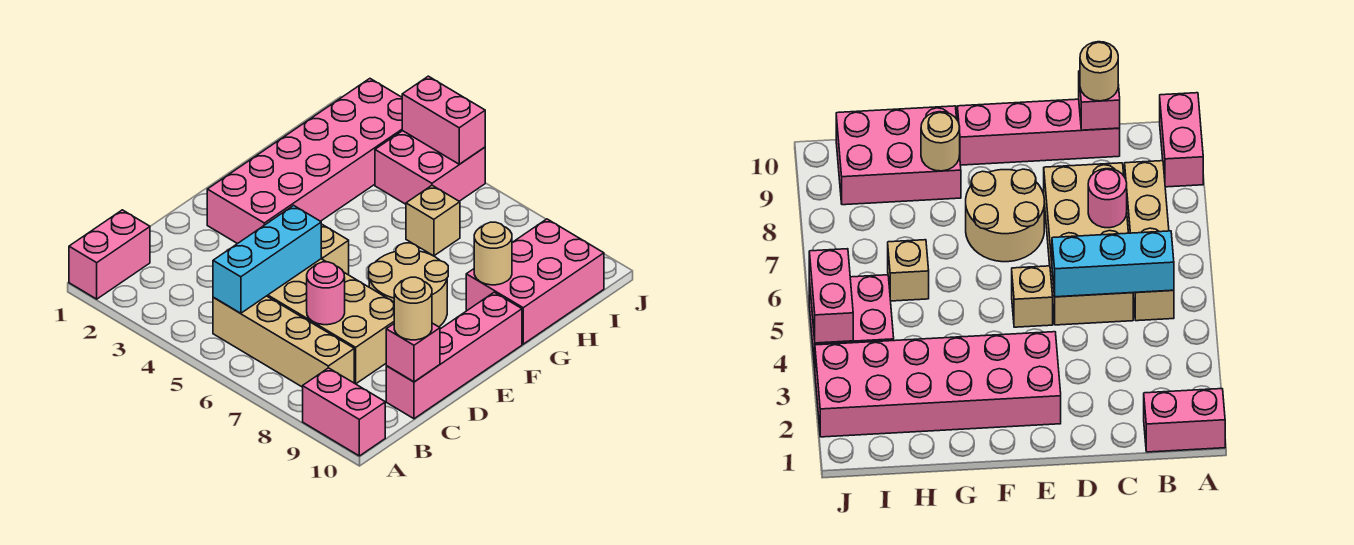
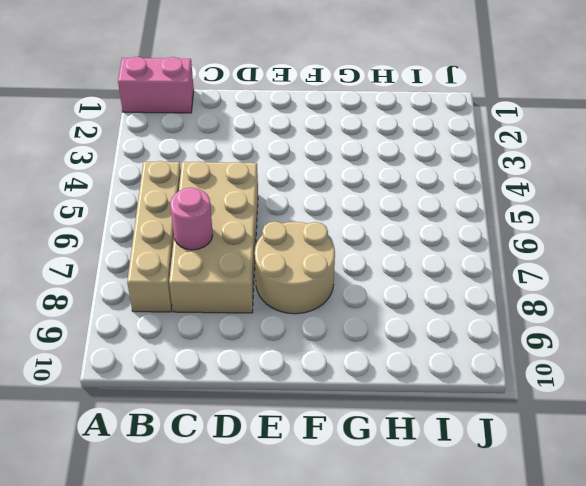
none -> pink brick A9:A10 level 1
none -> pink brick C10:F10 level 1
none -> pink brick E2:J3 level 1

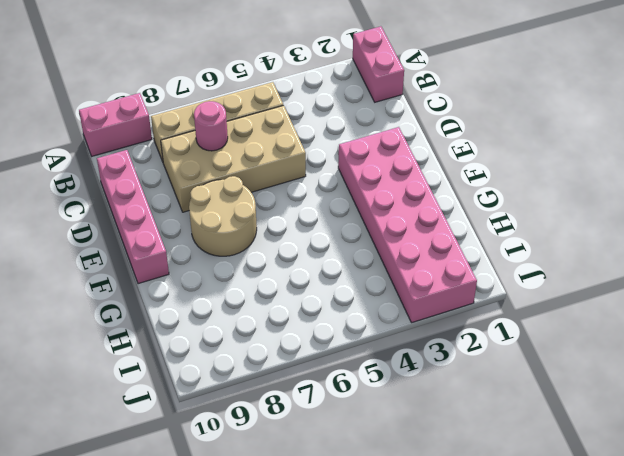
none -> tan brick E5 level 1
none -> pink brick G9:I10 level 1
none -> tan brick H6 level 1

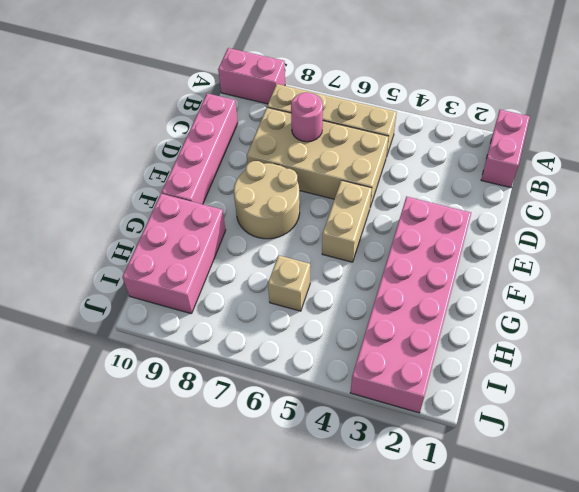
tan brick E5:F5 level 1 -> tan brick E5 level 1
none -> pink brick I4:J5 level 1
none -> cyan brick B5:D5 level 2
none -> pink brick C10 level 2

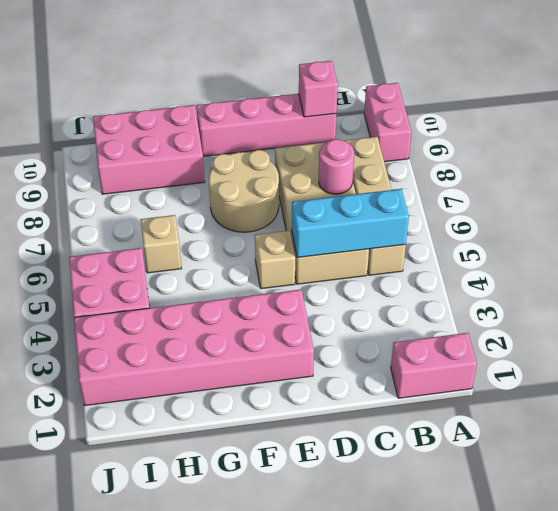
none -> tan round brick G9 level 2
none -> pink brick J4:J5 level 2
none -> tan round brick C10 level 3

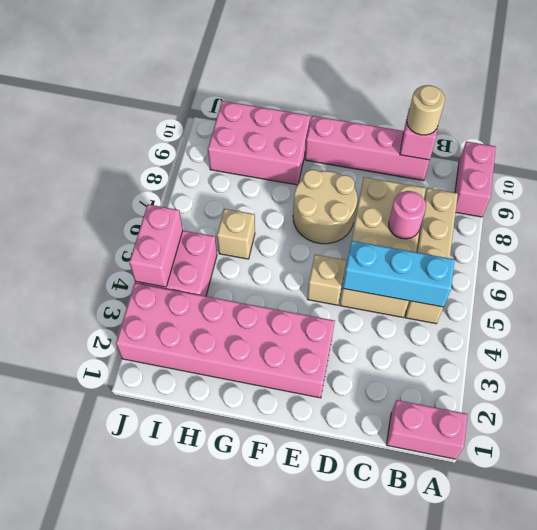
none -> tan round brick G9 level 2

